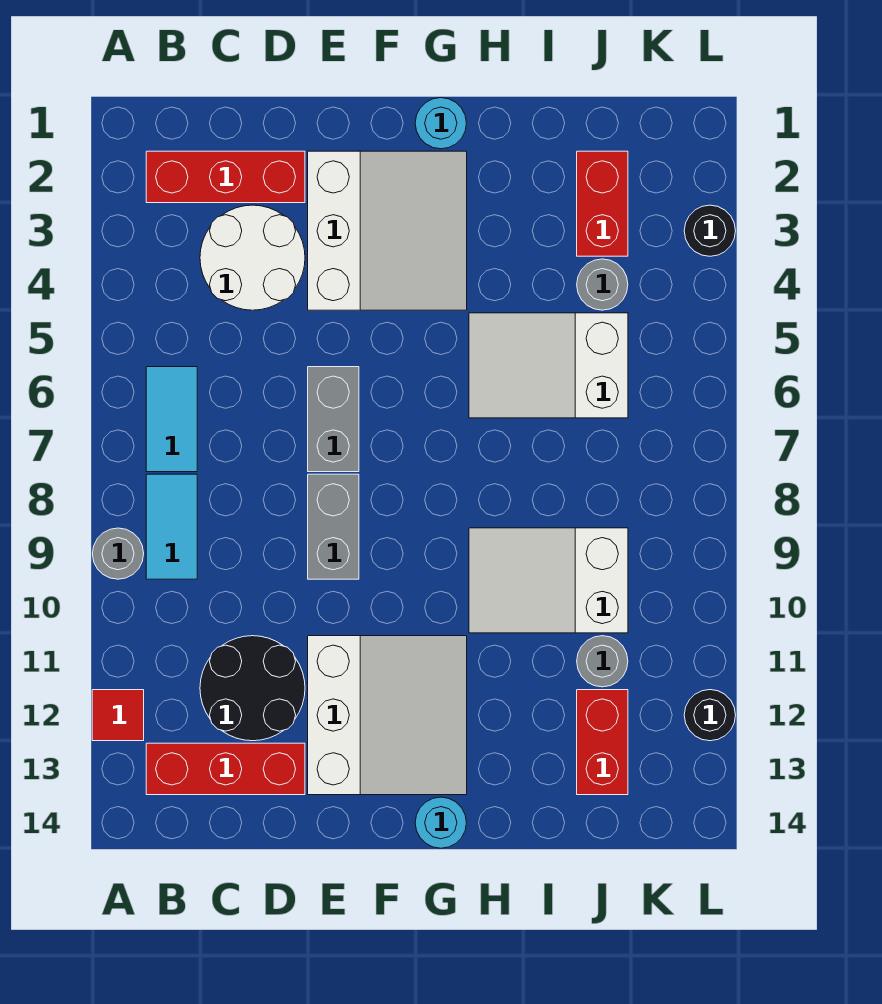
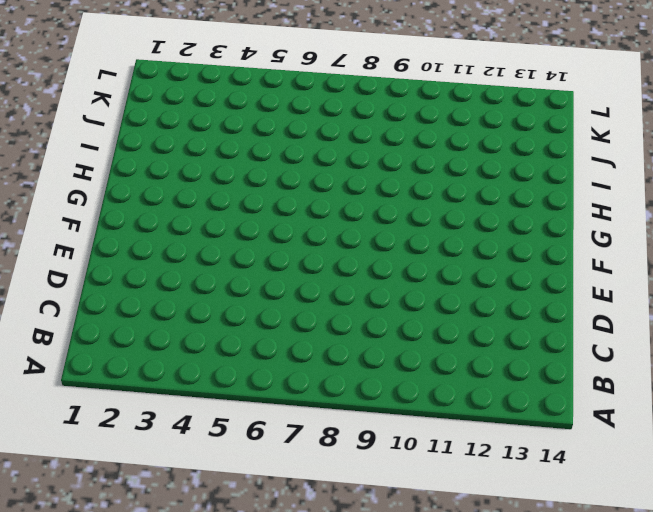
none -> grey round brick A9 level 1
none -> red tile A12 level 1
none -> red brick B2:D2 level 1

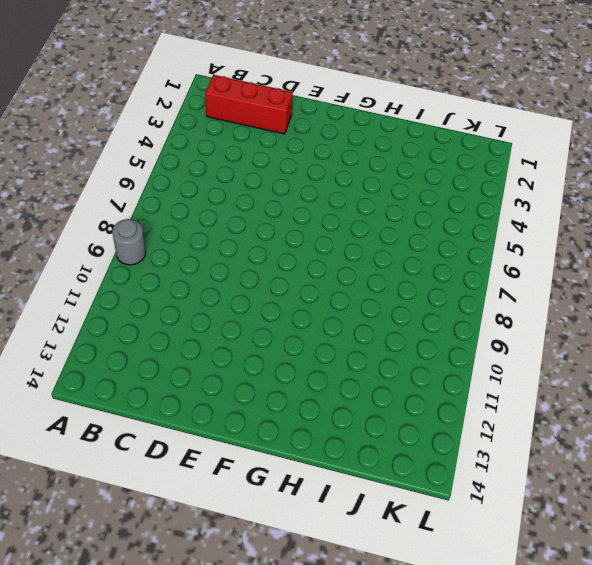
none -> red tile A12 level 1
none -> cyan tile B6:B7 level 1
none -> cyan tile B8:B9 level 1

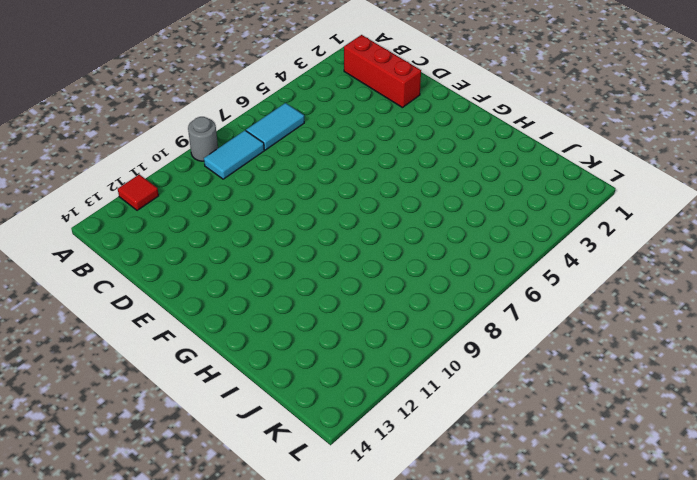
none -> red brick B13:D13 level 1
none -> white round brick C3:D4 level 1
none -> black round brick C11:D12 level 1

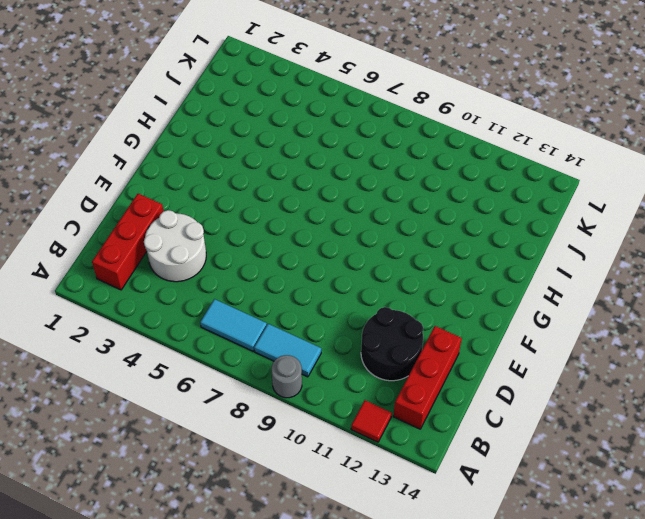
none -> white slope E2:G4 level 1 top E
none -> grey brick E6:E7 level 1
none -> grey brick E8:E9 level 1

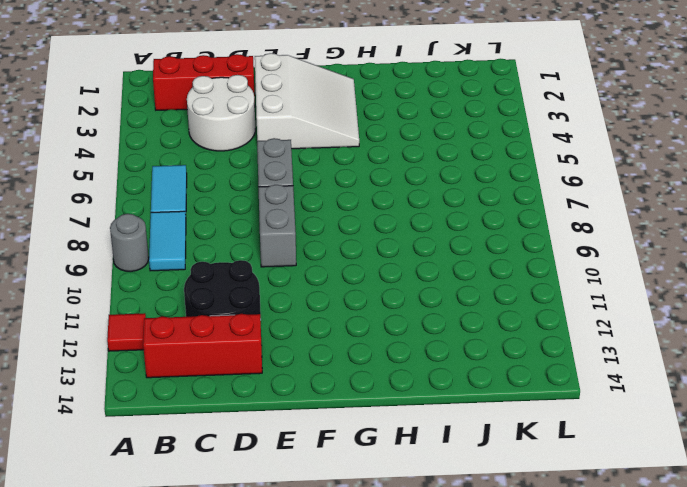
none -> white slope E11:G13 level 1 top E
none -> cyan round brick G1 level 1
none -> cyan round brick G14 level 1

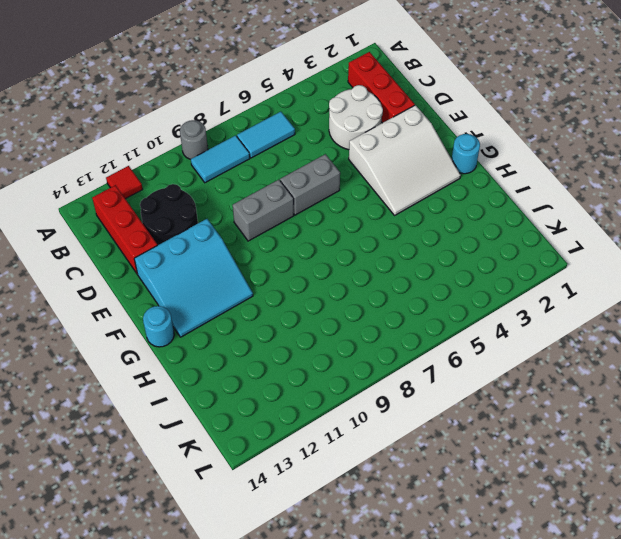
cyan slope E11:G13 level 1 top E -> white slope E11:G13 level 1 top E
none -> white slope H5:J6 level 1 top J
none -> white slope H9:J10 level 1 top J
none -> red brick J2:J3 level 1

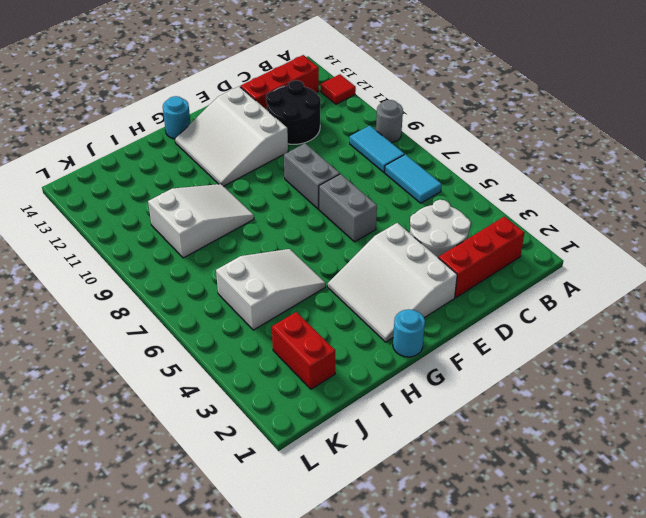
none -> grey round brick J4 level 1
none -> grey round brick J11 level 1
none -> red brick J12:J13 level 1

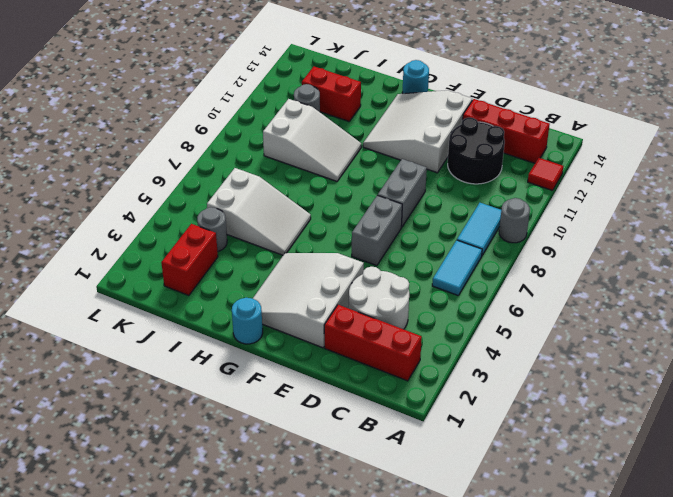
red brick I12:J12 level 1 -> red brick J12:J13 level 1
none -> black round brick L3 level 1
none -> black round brick L12 level 1

